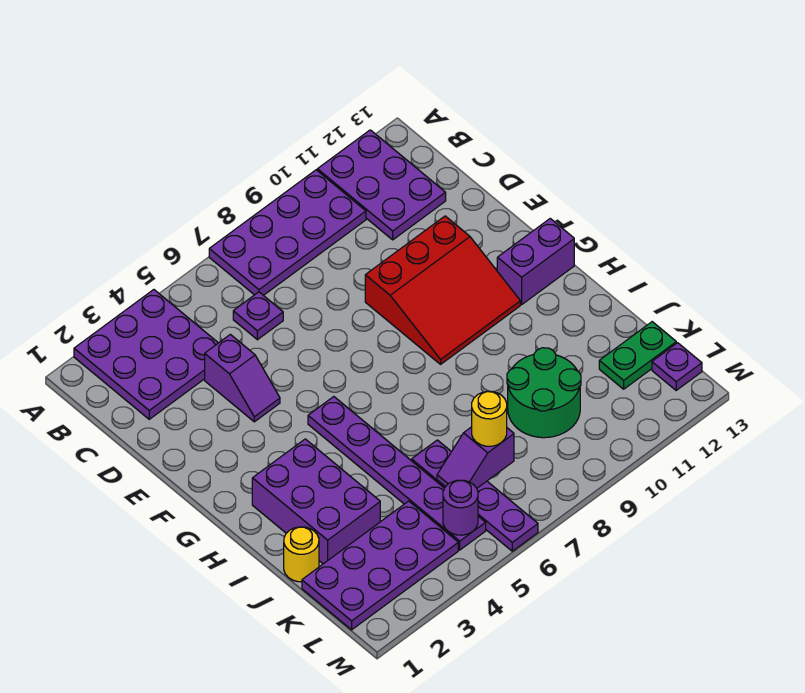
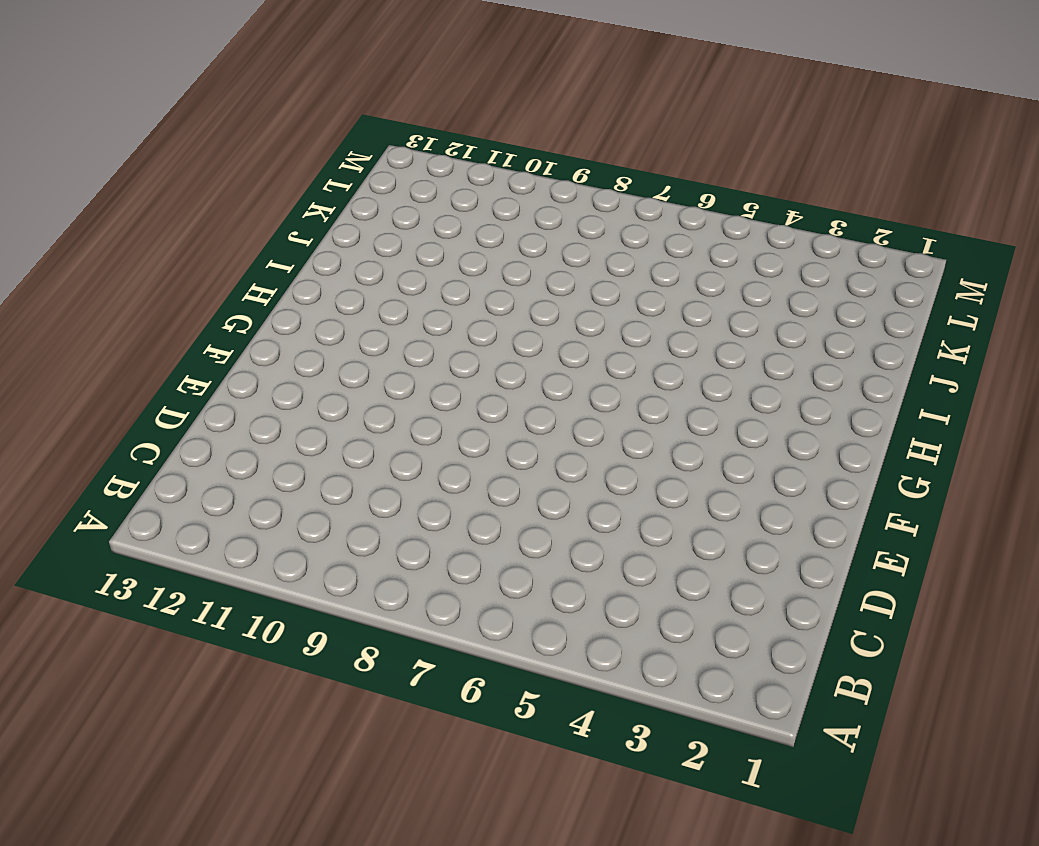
none -> purple plate A2:C4 level 1
none -> purple plate A7:B10 level 1
none -> purple plate A11:C12 level 1

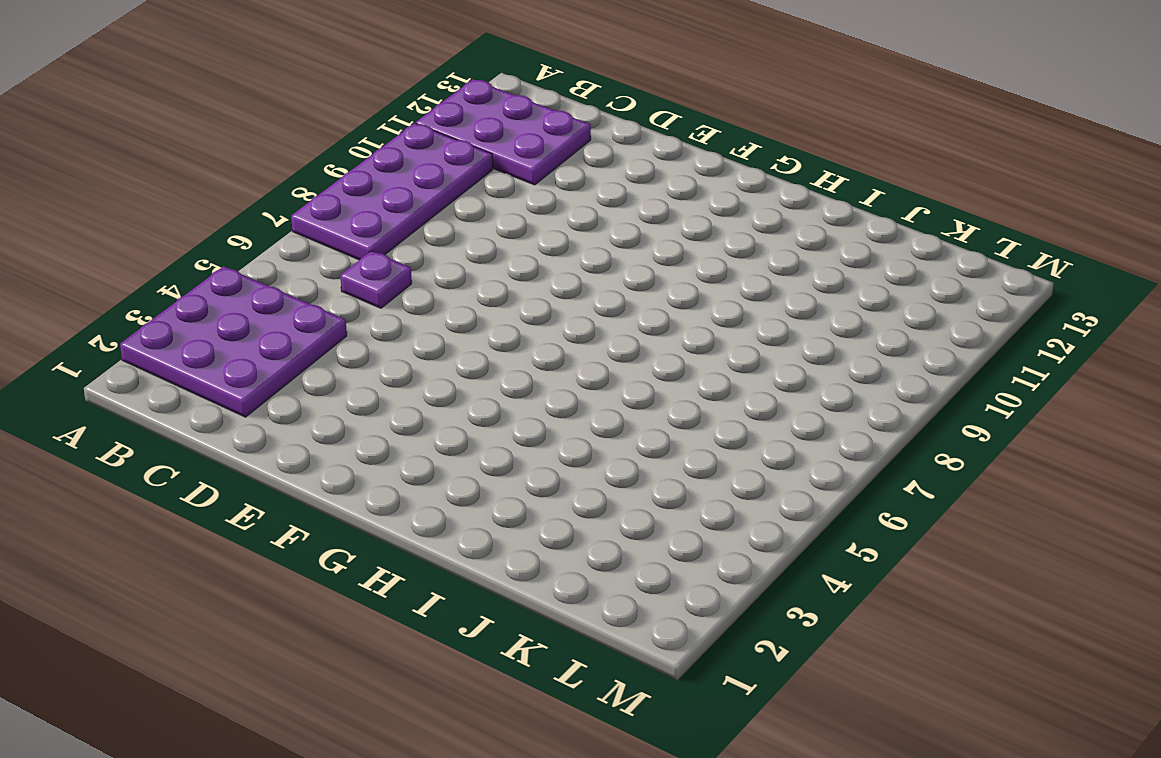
none -> purple slope D4:E4 level 1 top D
none -> red slope E9:G11 level 1 top E
none -> purple plate G5:L5 level 1

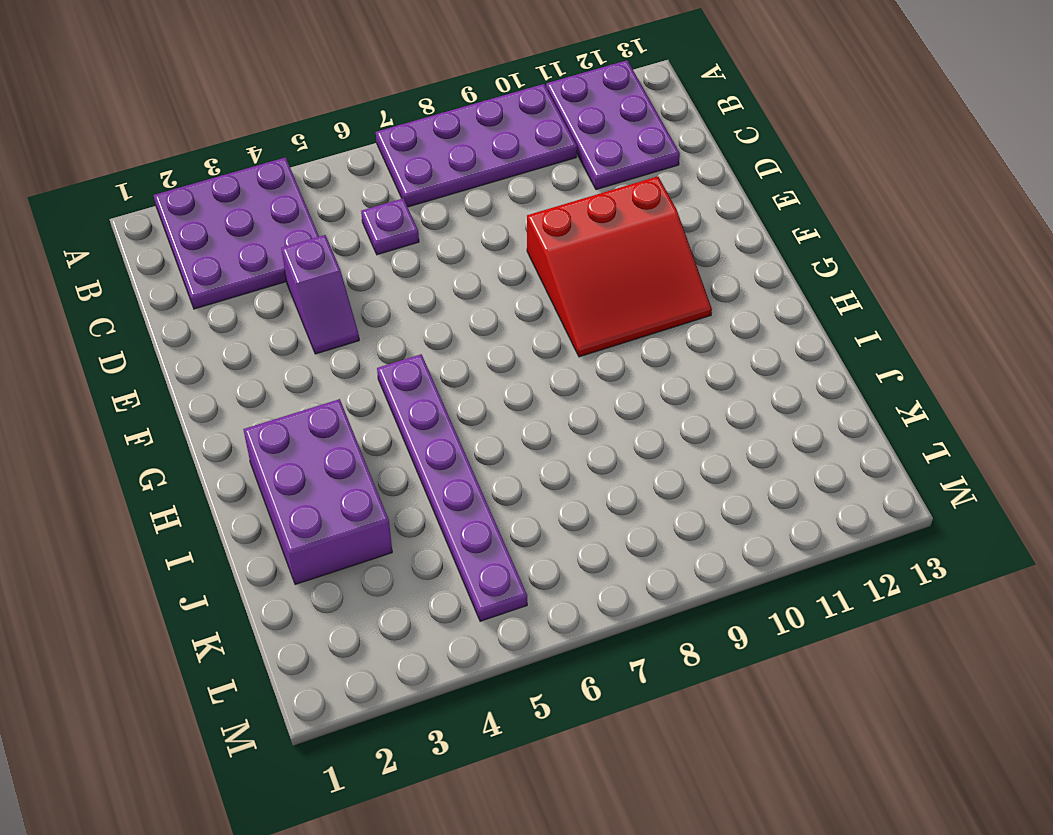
none -> purple brick G12:G13 level 1
none -> yellow round brick J1 level 1
none -> purple plate J6:M6 level 1

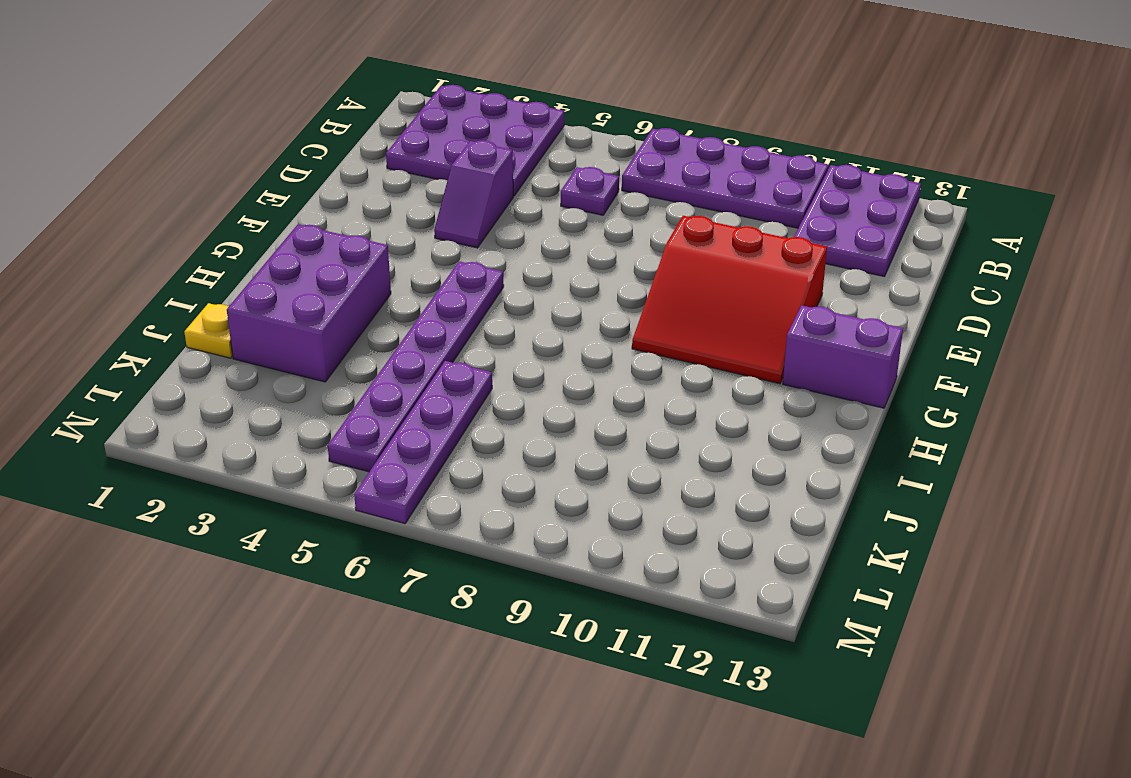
yellow plate J1 level 1 -> yellow round brick J1 level 1
none -> green round brick J9:K10 level 1
none -> purple plate K1:L4 level 1
none -> green plate K12:K13 level 1

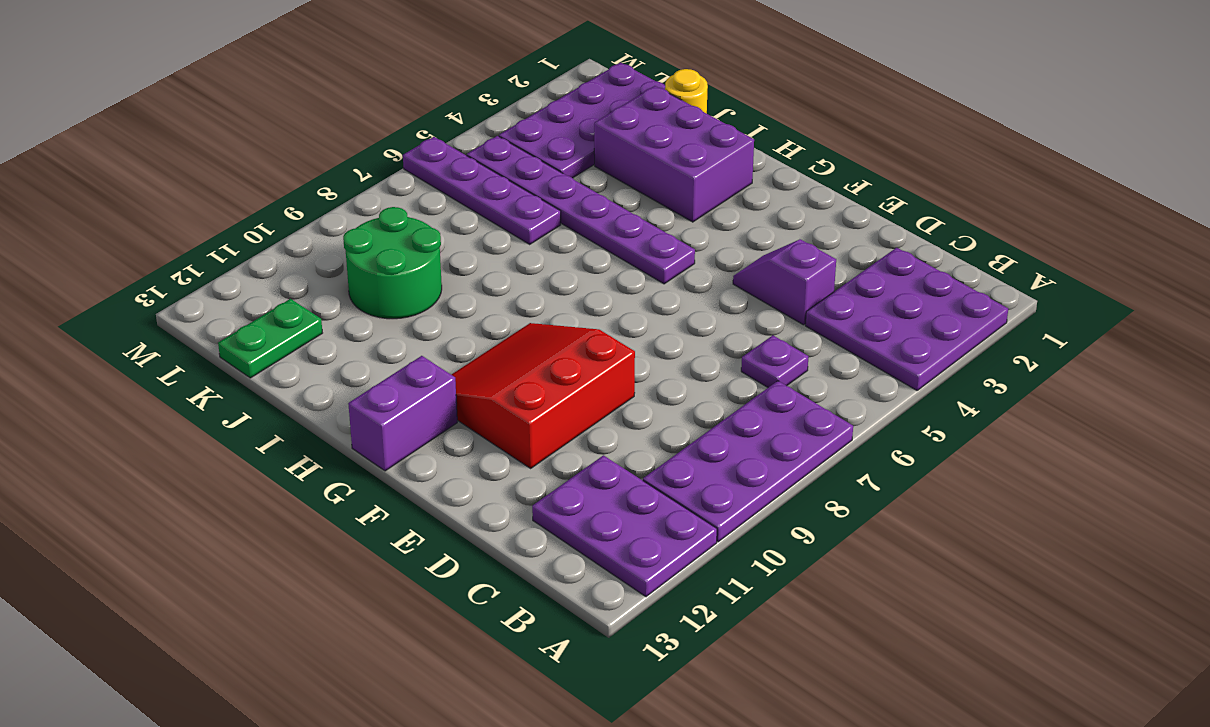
none -> purple plate L13 level 1
none -> purple slope K6:K7 level 2 top 7
none -> purple round brick L5 level 2

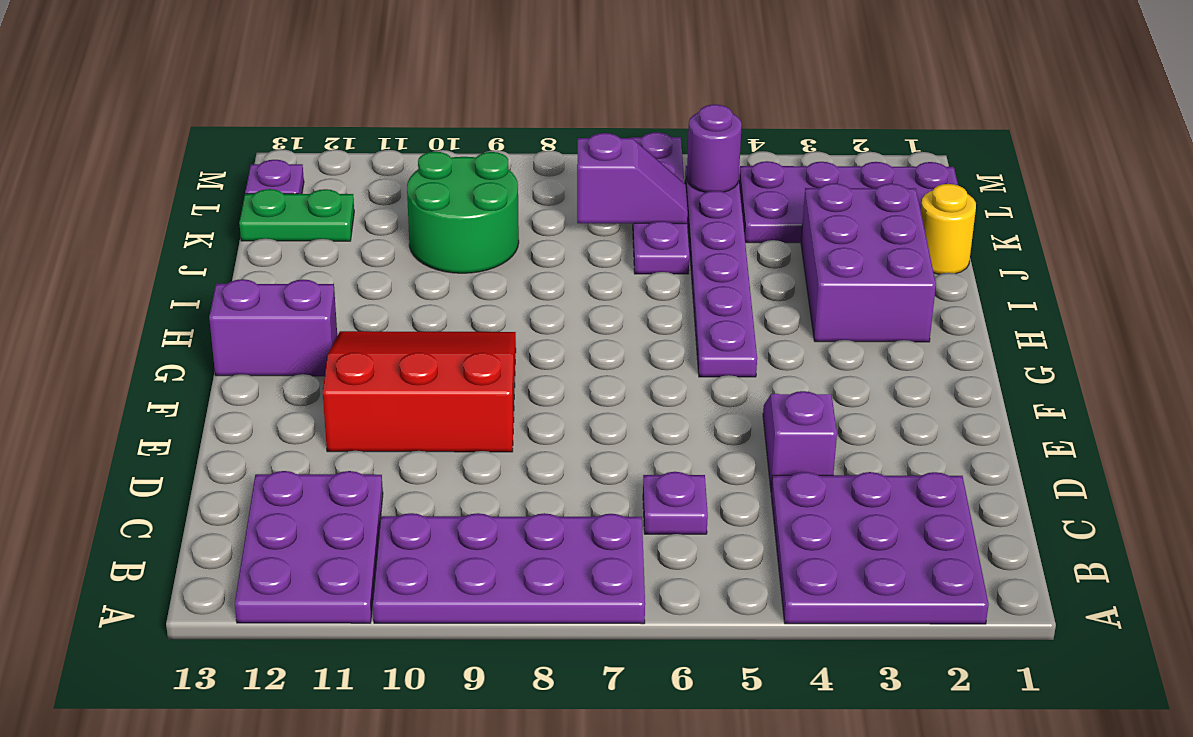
none -> yellow round brick K7 level 3

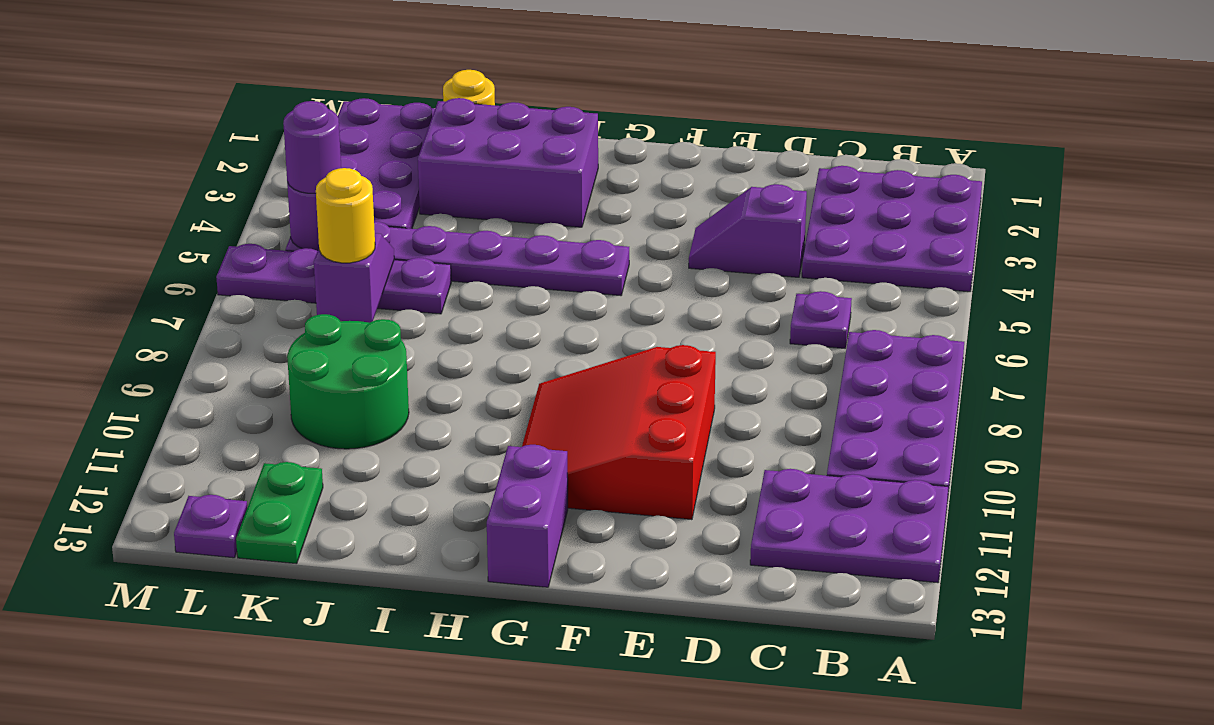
purple round brick L5 level 3 -> none

